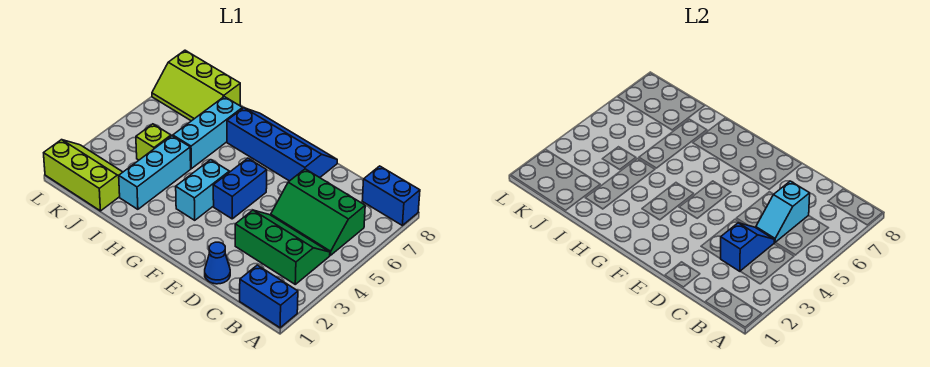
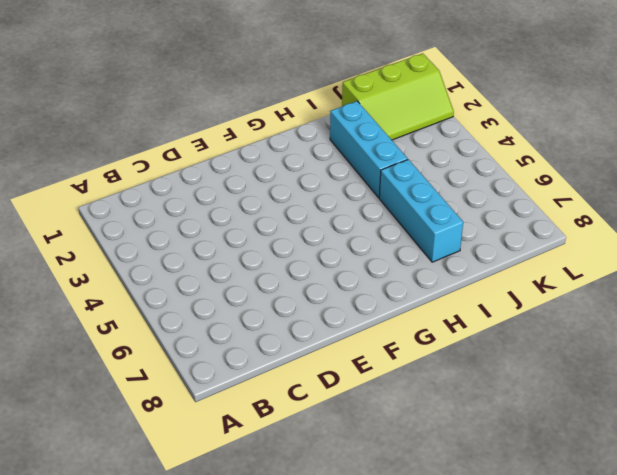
none -> blue brick A1:B1 level 1
none -> blue brick A8:B8 level 1
none -> green slope B3:D4 level 1 top 3

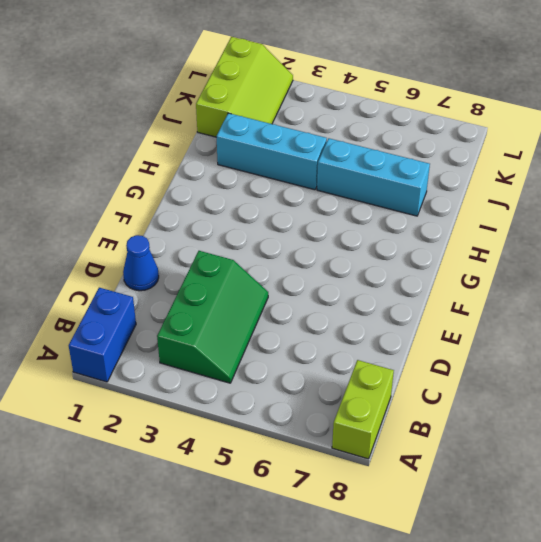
lime brick A8:B8 level 1 -> blue brick A8:B8 level 1
none -> green slope B5:D6 level 1 top 6
none -> blue slope E7:H8 level 1 top 7
none -> blue brick F4:F5 level 1

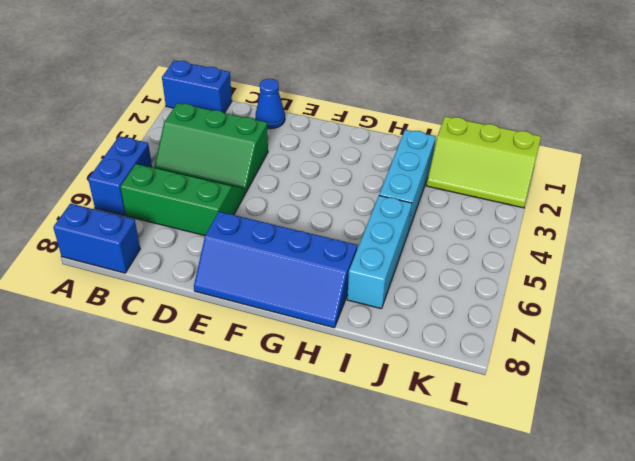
blue brick A5:A6 level 1 -> blue brick F4:F5 level 1
none -> cyan brick G3:G4 level 1
none -> lime brick J4 level 1
none -> lime slope J7:L8 level 1 top 8

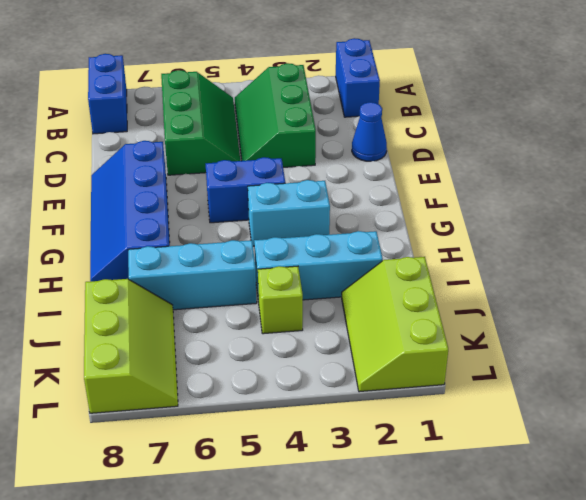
none -> blue slope C3:C4 level 2 top 3
none -> cyan slope C5:C6 level 2 top 6

